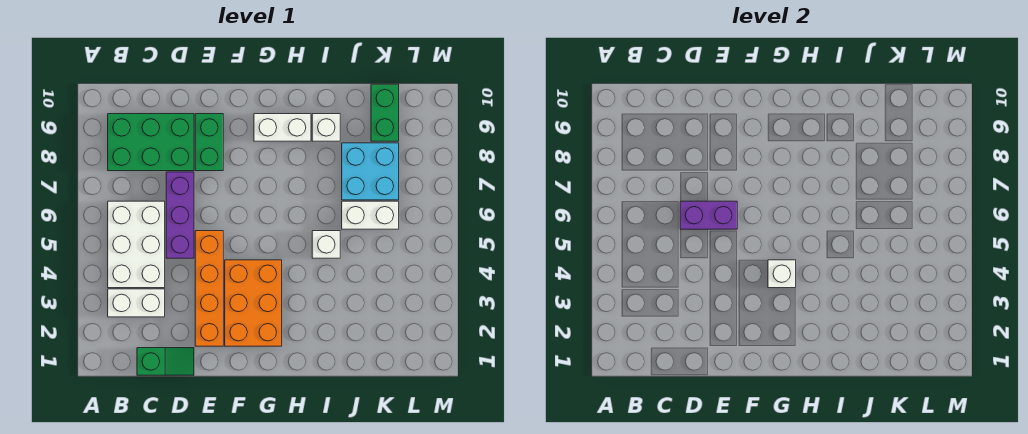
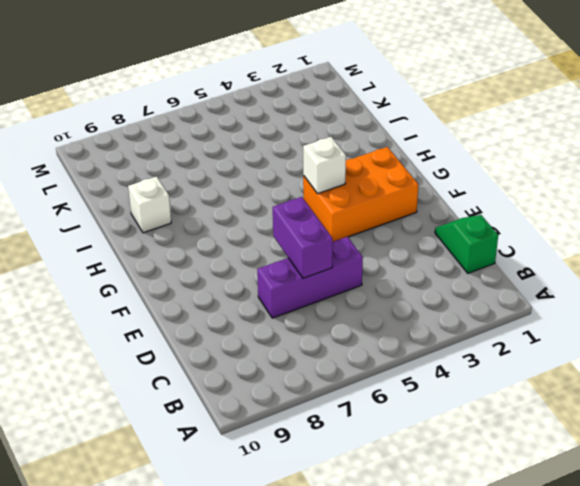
none -> white brick B3:C3 level 1
none -> white brick B4:C6 level 1
none -> green brick B8:D9 level 1

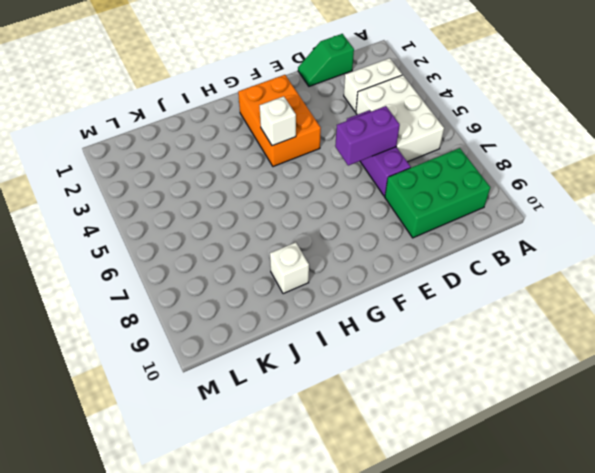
none -> orange brick E2:E5 level 1
none -> green brick E8:E9 level 1
none -> white brick G9:H9 level 1

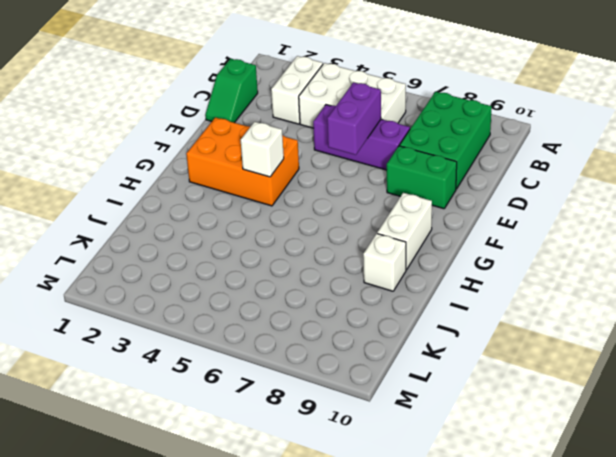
none -> orange brick E2:E5 level 1
none -> white brick I5 level 1
none -> white brick J6:K6 level 1

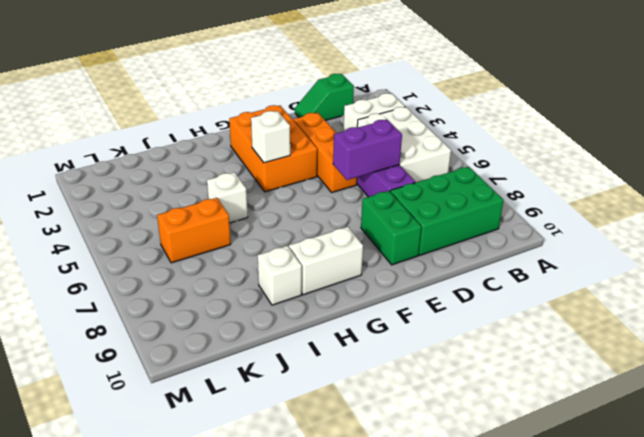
orange brick E3:E5 level 1 -> orange brick E2:E5 level 1
orange brick J6:K6 level 1 -> white brick J6:K6 level 1
none -> cyan brick J7:K8 level 1
none -> green brick K9:K10 level 1

